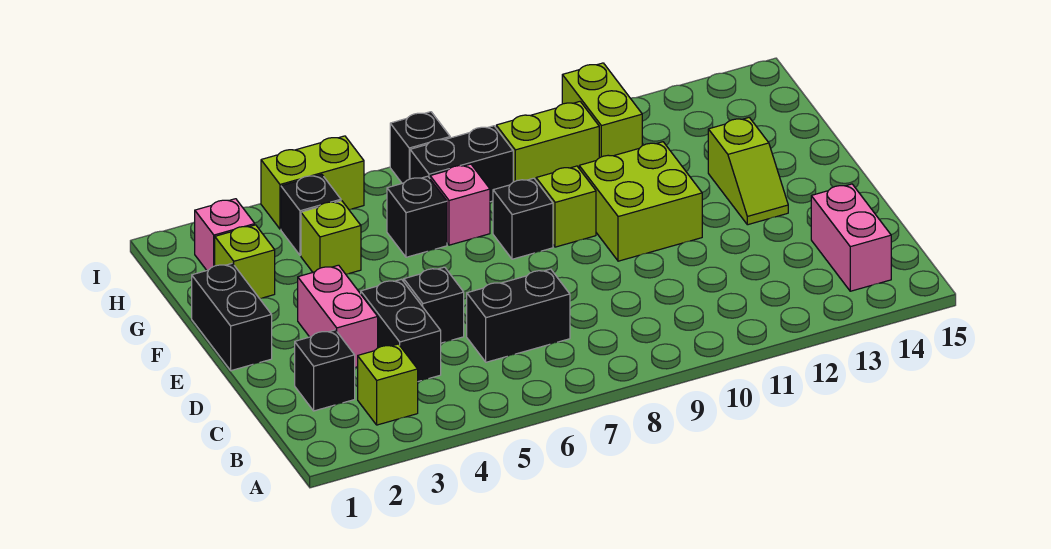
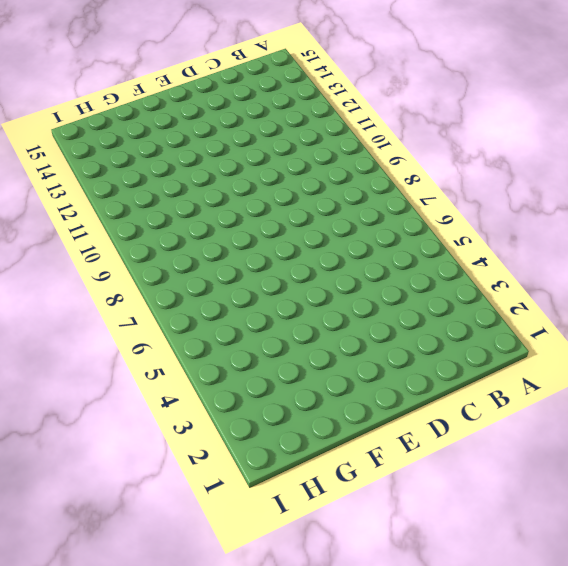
none -> lime brick B3 level 1
none -> pink brick B14:C14 level 1
none -> black brick C2 level 1

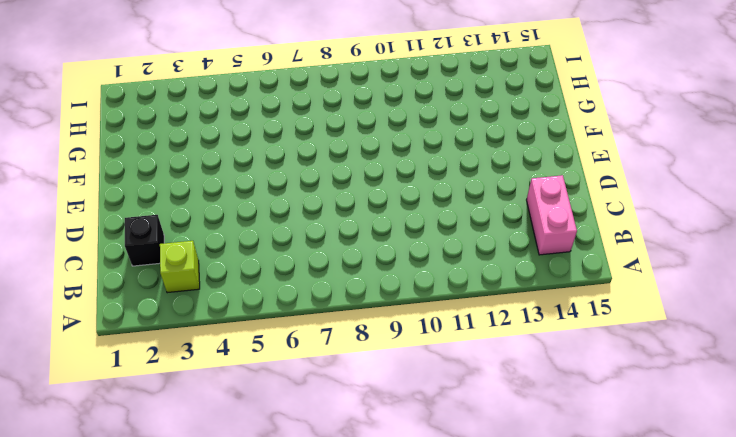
none -> black brick C4:D4 level 1
none -> black brick C6:C7 level 1
none -> pink brick D3:E3 level 1

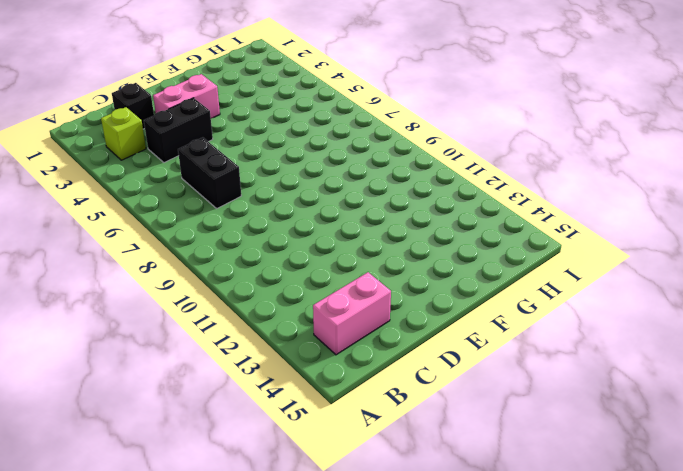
none -> black brick D5 level 1
none -> black brick E1:F1 level 1
none -> lime brick E10:F11 level 1

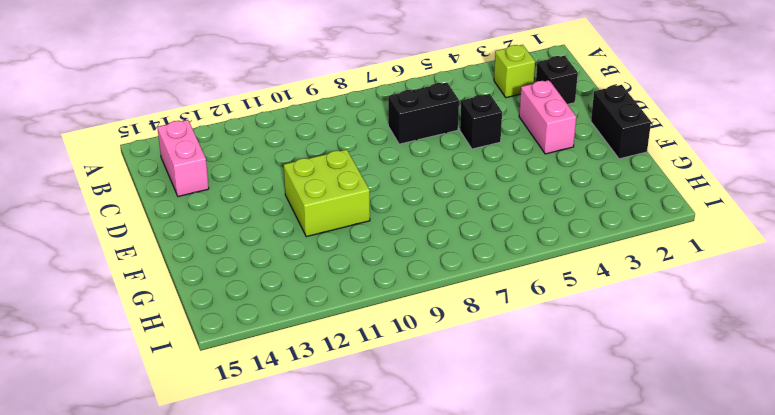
none -> black brick C4:D4 level 1
none -> lime slope E13:F13 level 1 top F
none -> black brick F8 level 1

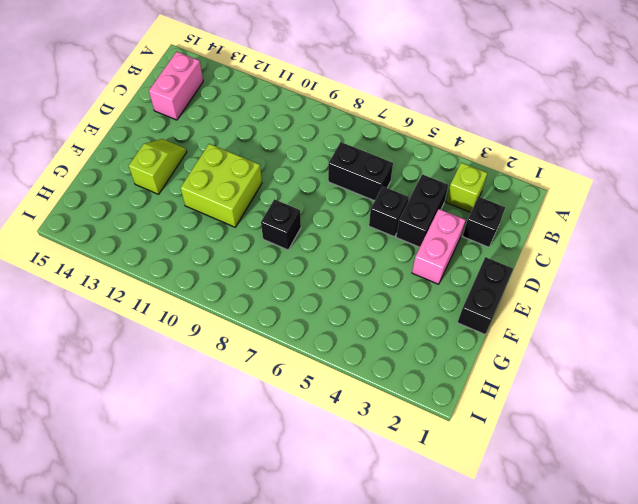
none -> lime brick F9 level 1
none -> lime brick G2 level 1
none -> lime brick G4 level 1

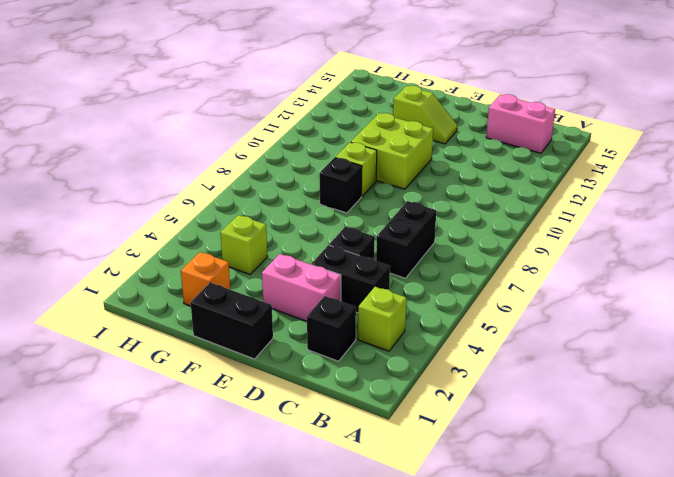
orange brick G2 level 1 -> lime brick G2 level 1
none -> black brick G6 level 1
none -> pink brick G7 level 1
none -> pink brick H2 level 1

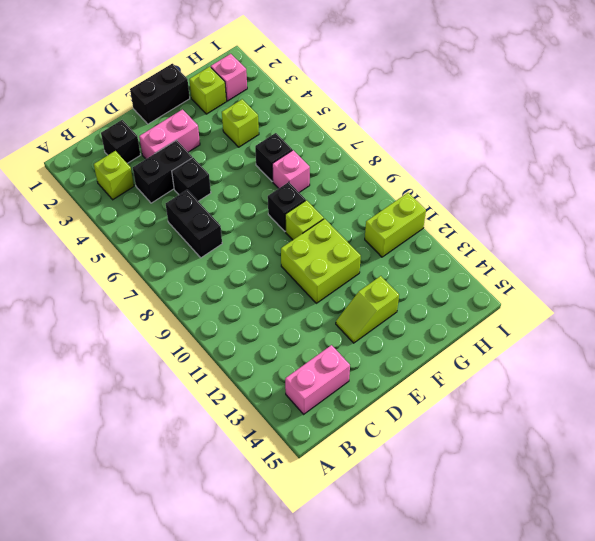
none -> black brick H4 level 1
none -> black brick H7:H8 level 1
none -> lime brick H9:H10 level 1

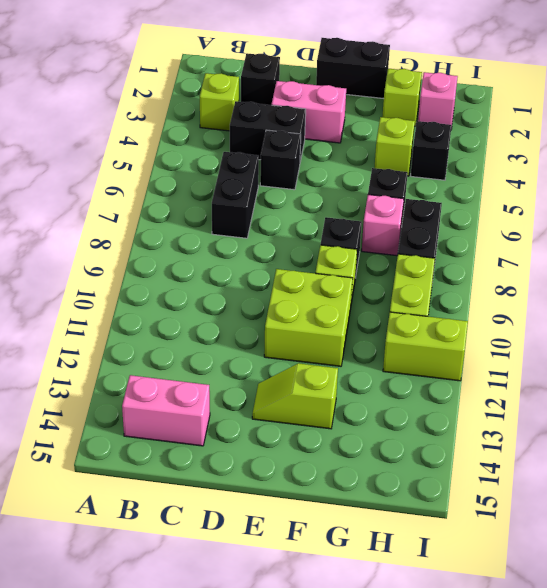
none -> lime brick I4:I5 level 1
none -> black brick I7 level 1

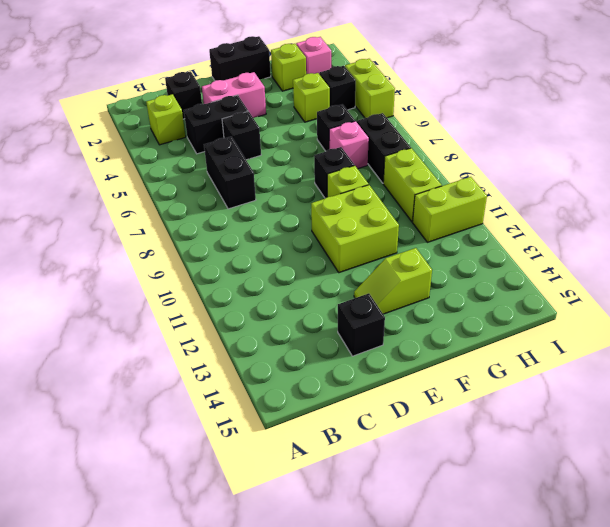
black brick D14 level 1 -> black brick I7 level 1
none -> pink brick B14:C14 level 1

